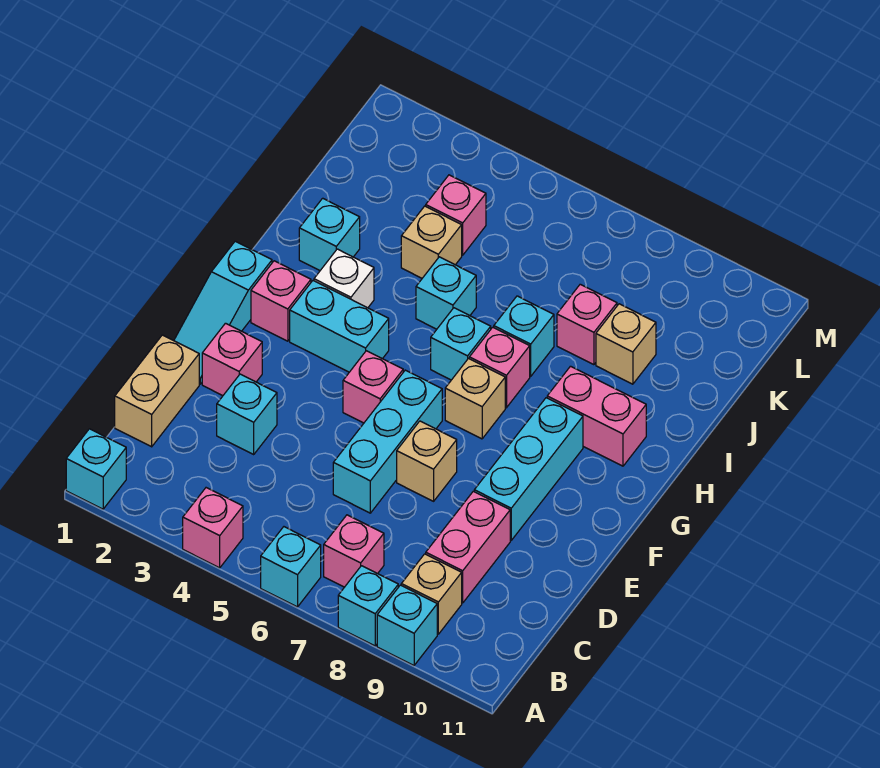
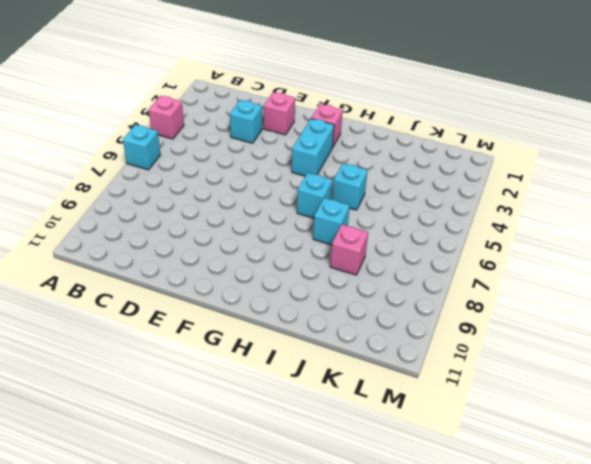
none -> cyan brick A1 level 1
none -> cyan brick A8 level 1
none -> cyan brick A9 level 1
none -> pink brick B7 level 1

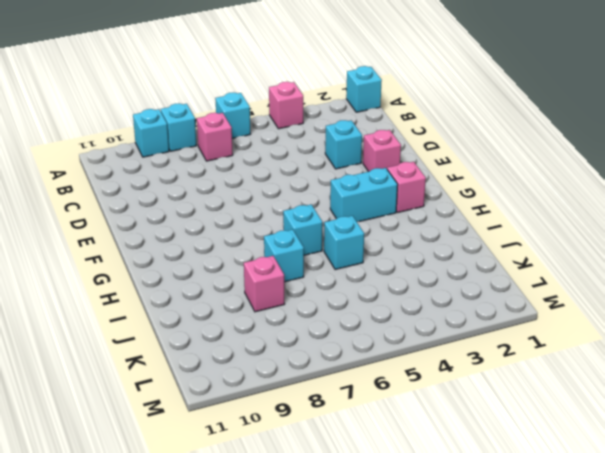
none -> tan brick B9 level 1
none -> tan brick C1:D1 level 1
none -> pink brick C9:D9 level 1
none -> cyan brick D6:F6 level 1

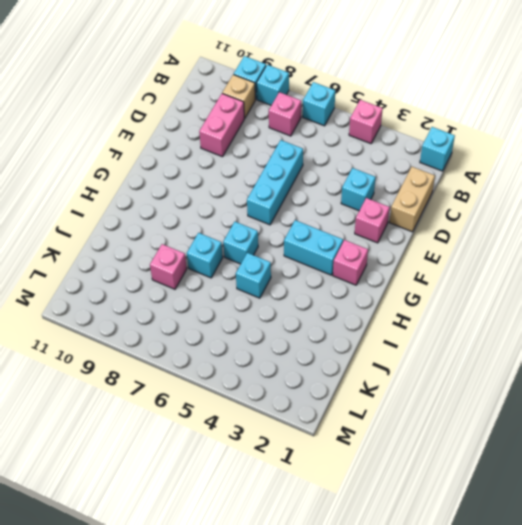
none -> cyan slope E1:G1 level 1 top G
none -> tan brick E7 level 1
none -> cyan brick E9:G9 level 1
none -> pink brick F5 level 1

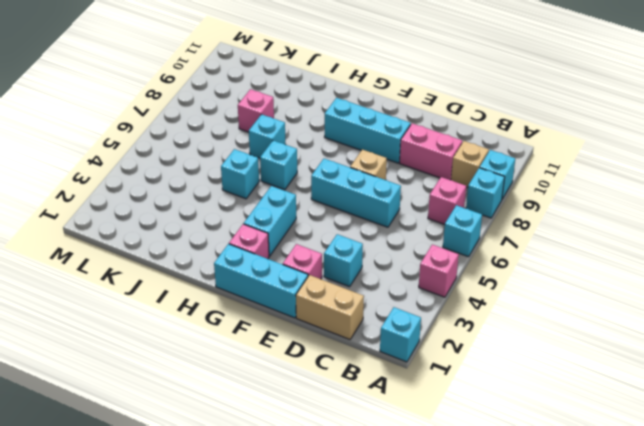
cyan brick E1:G1 level 1 -> cyan slope E1:G1 level 1 top G
none -> pink brick F5 level 1
none -> tan brick G7 level 1
none -> white brick H3 level 1
none -> pink brick H7 level 1

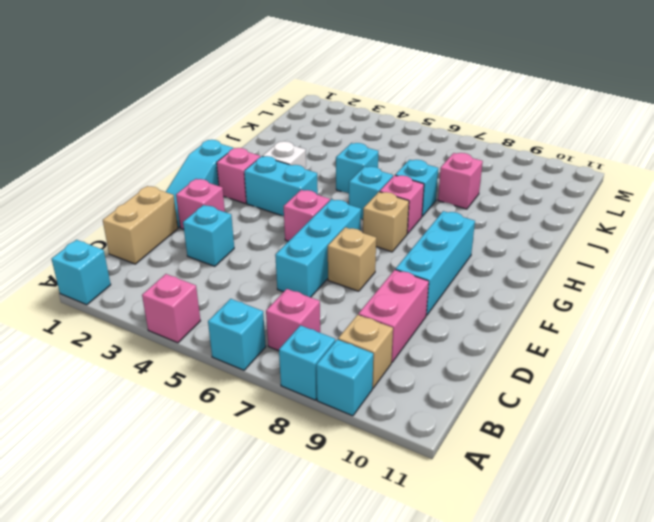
none -> pink brick H9:H10 level 1
none -> cyan brick I2 level 1
none -> tan brick J4 level 1
none -> tan brick J9 level 1

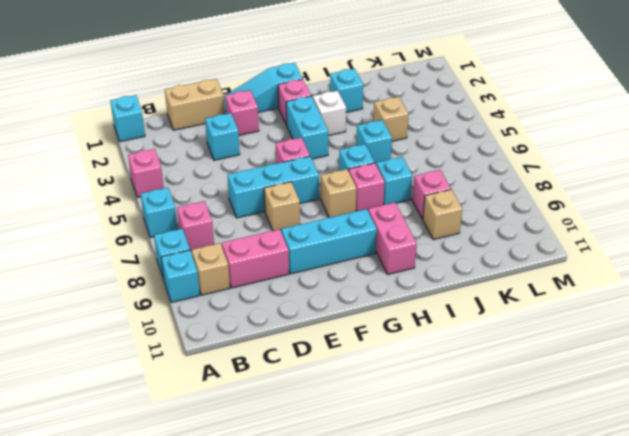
none -> pink brick K4 level 1

